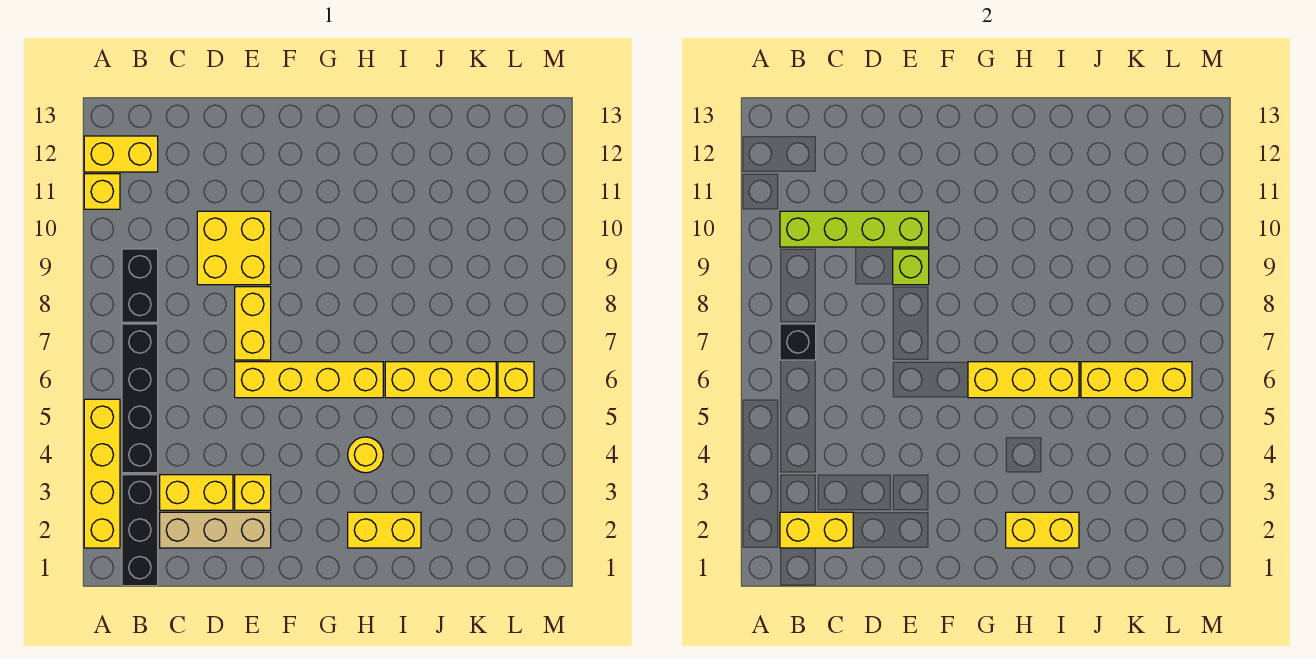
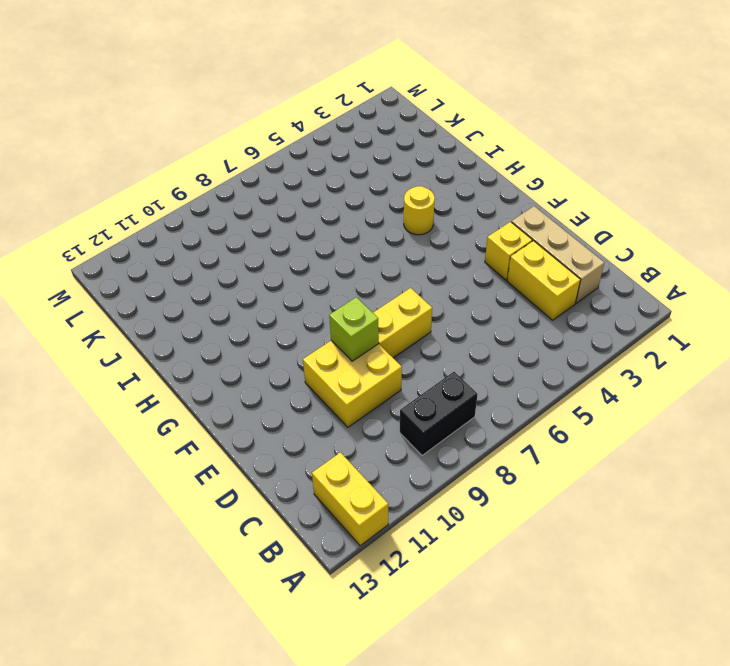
none -> yellow brick A2:A5 level 1
none -> yellow brick A11 level 1
none -> black brick B1:B3 level 1

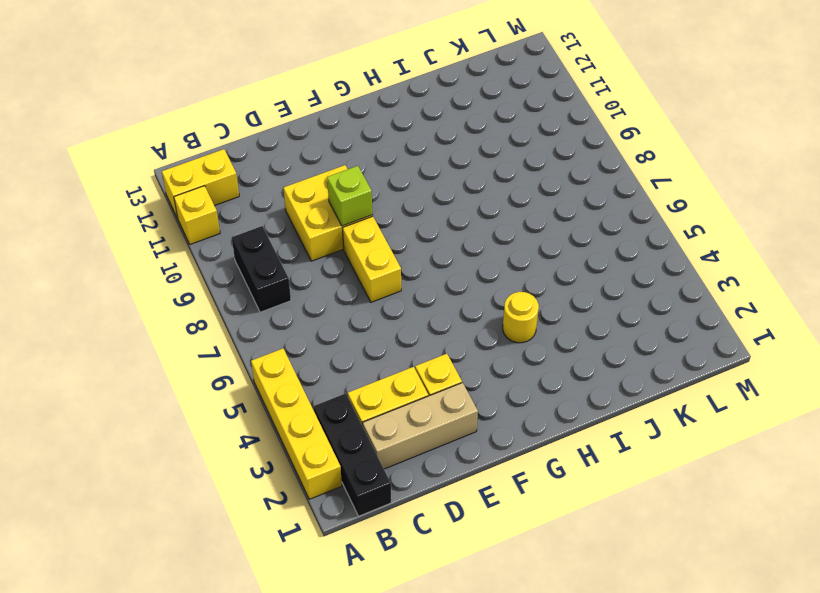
none -> black brick B4:B7 level 1
none -> yellow brick E6:H6 level 1
none -> yellow brick H2:I2 level 1

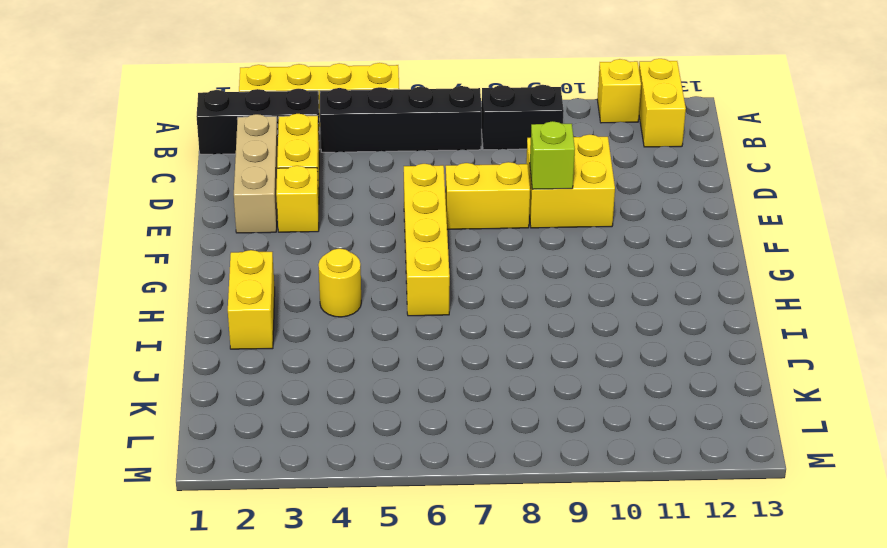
none -> yellow brick I6:K6 level 1
none -> yellow brick L6 level 1
none -> yellow brick B2:C2 level 2

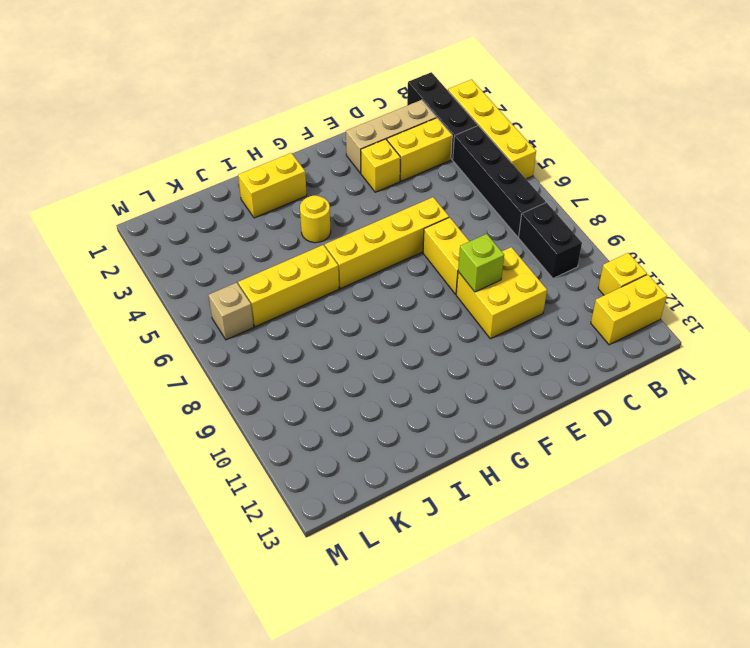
tan brick L6 level 1 -> yellow brick L6 level 1
none -> yellow brick B2:C2 level 2
none -> black brick B7 level 2
none -> lime brick B10:E10 level 2

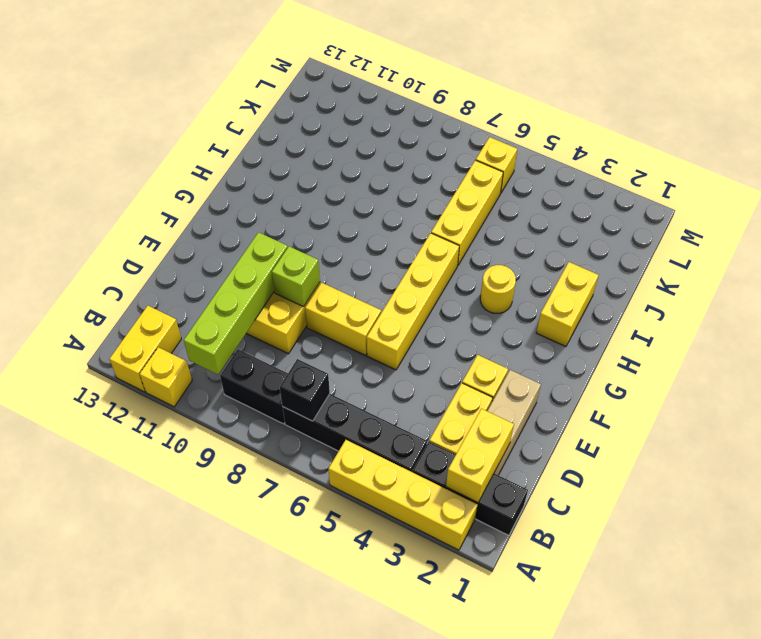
none -> yellow brick G6:I6 level 2
none -> yellow brick H2:I2 level 2
none -> yellow brick J6:L6 level 2

